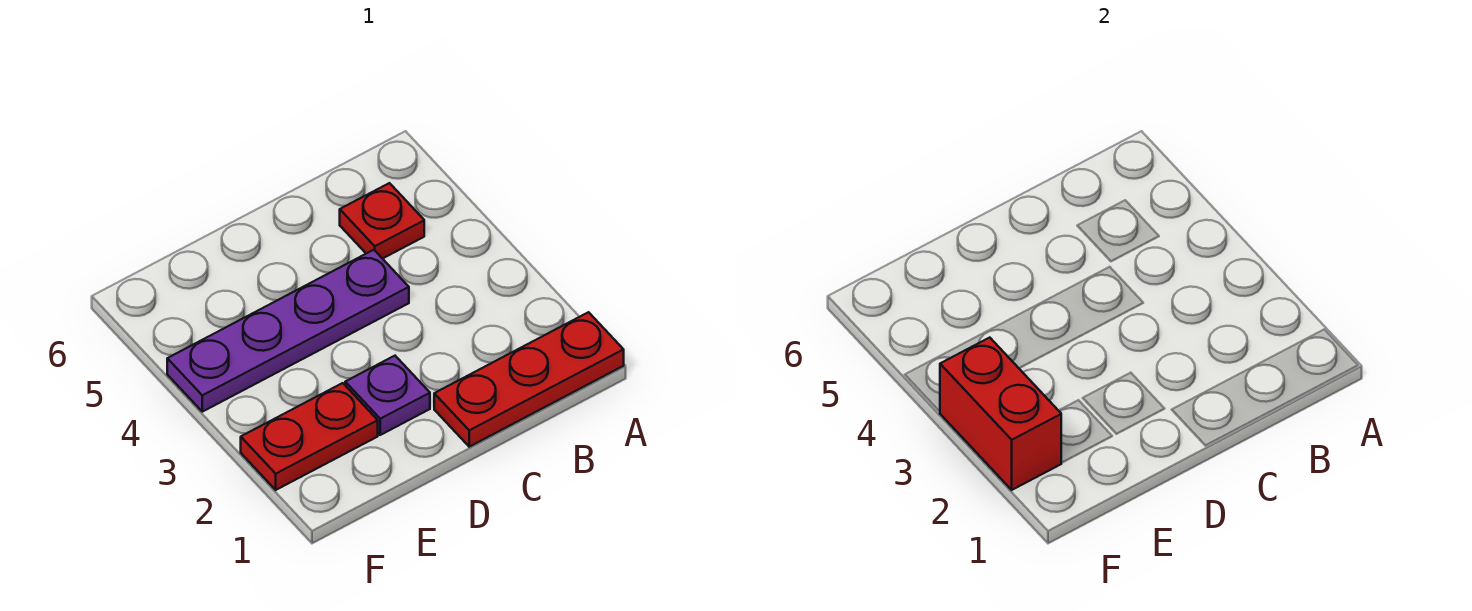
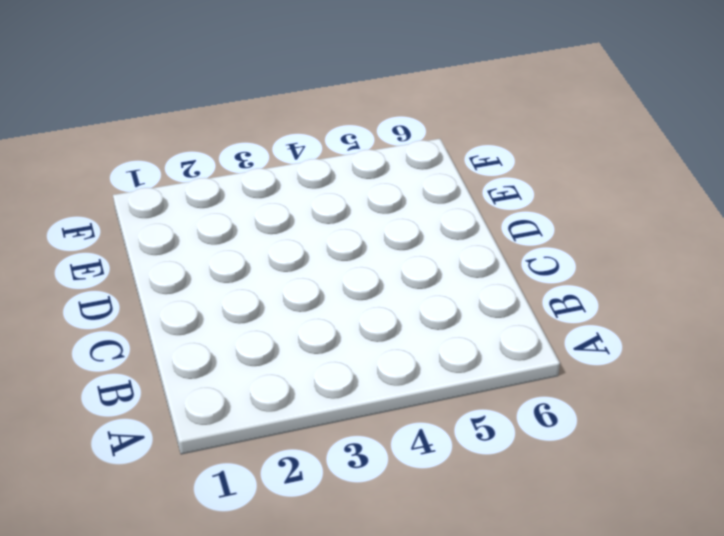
none -> red plate A1:C1 level 1
none -> red plate B5 level 1

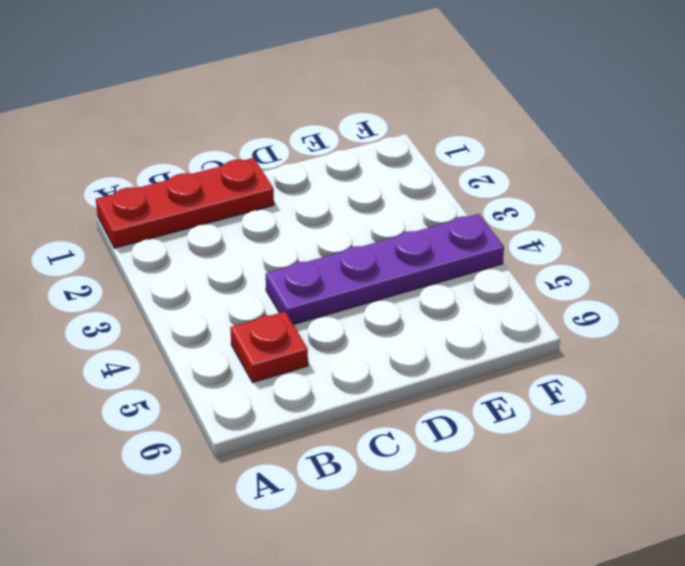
none -> purple plate D2 level 1
none -> red plate E2:F2 level 1

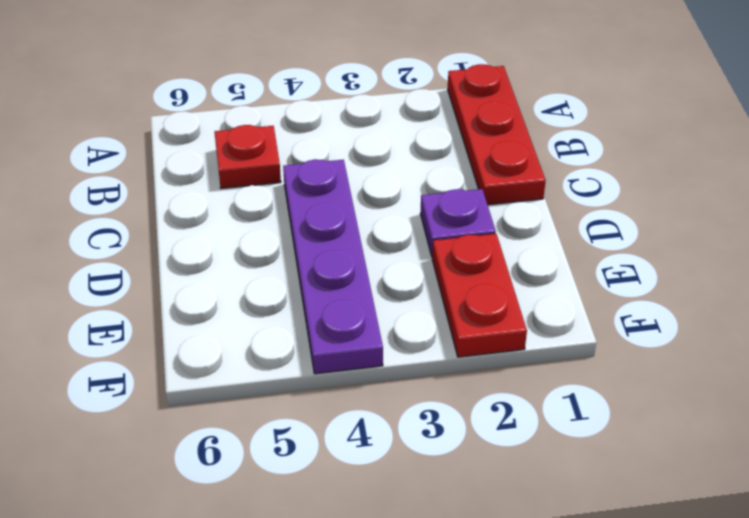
none -> red brick F2:F3 level 2

